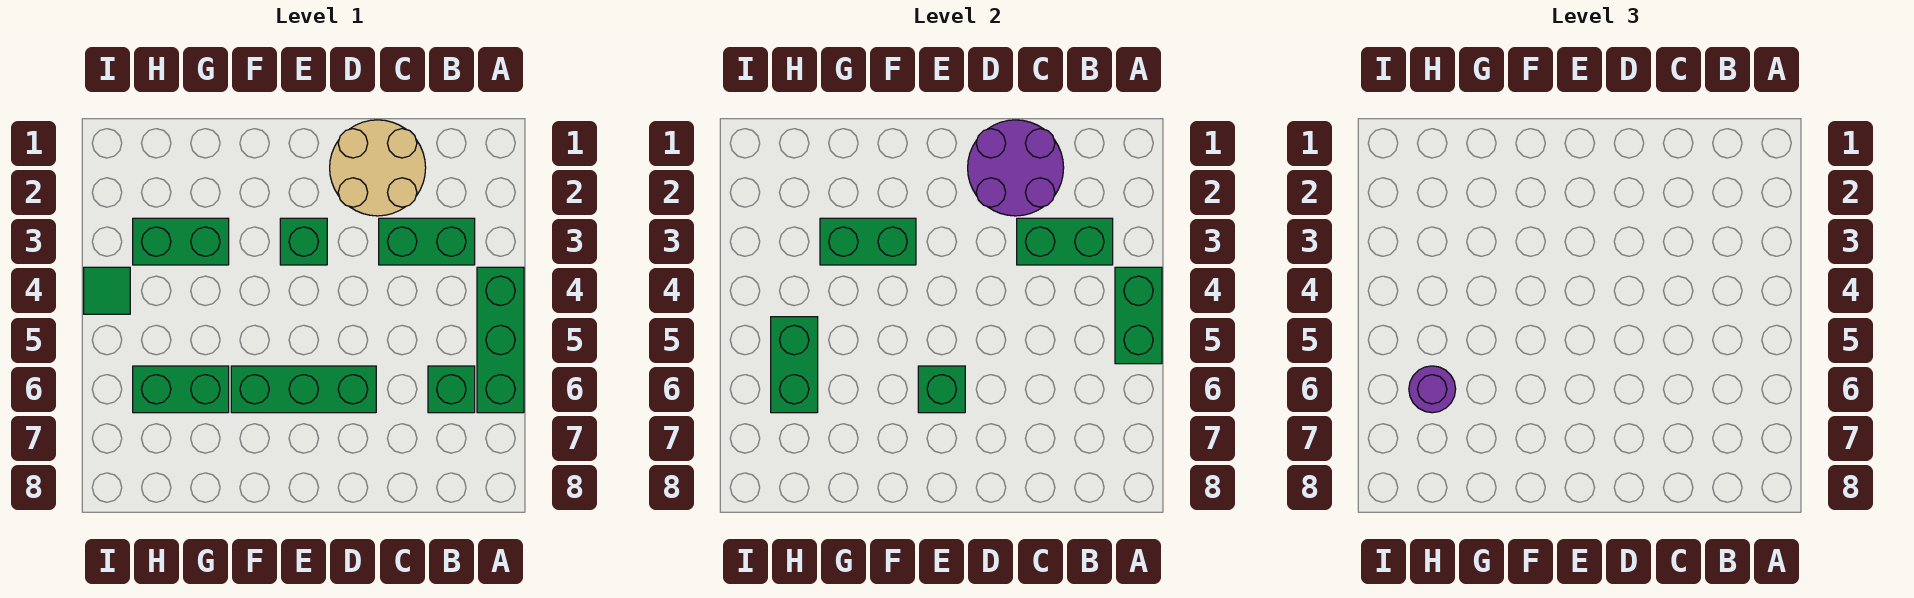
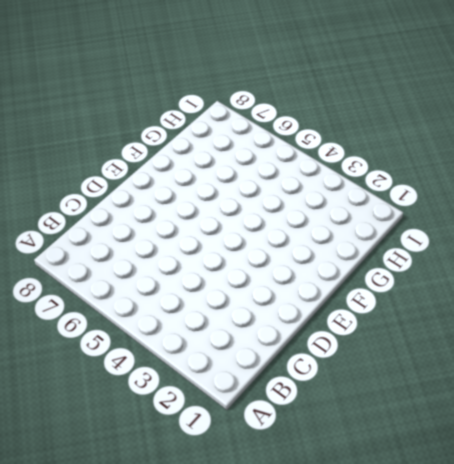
none -> green brick A4:A6 level 1
none -> green brick B3:C3 level 1
none -> green brick B6 level 1

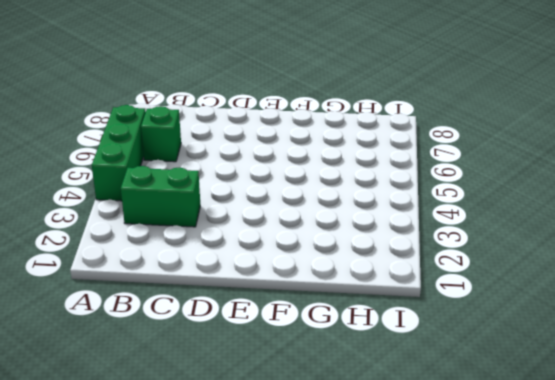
none -> tan round brick C1:D2 level 1
none -> green brick D6:F6 level 1
none -> green brick E3 level 1

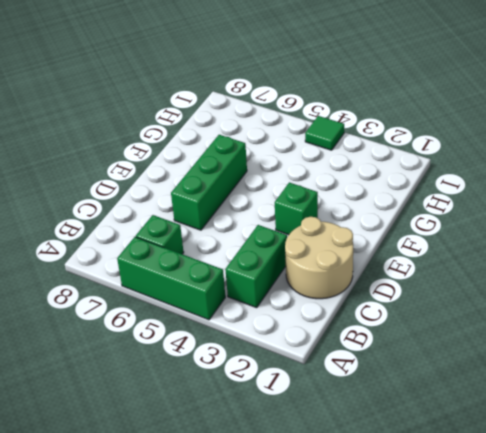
none -> green brick G3:H3 level 1
none -> green brick G6:H6 level 1
none -> green brick A4:A5 level 2

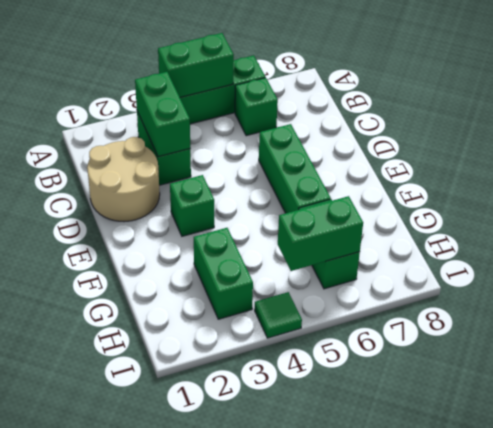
none -> purple round brick C1:D2 level 2
none -> green brick E6 level 2
none -> green brick F3:G3 level 2

